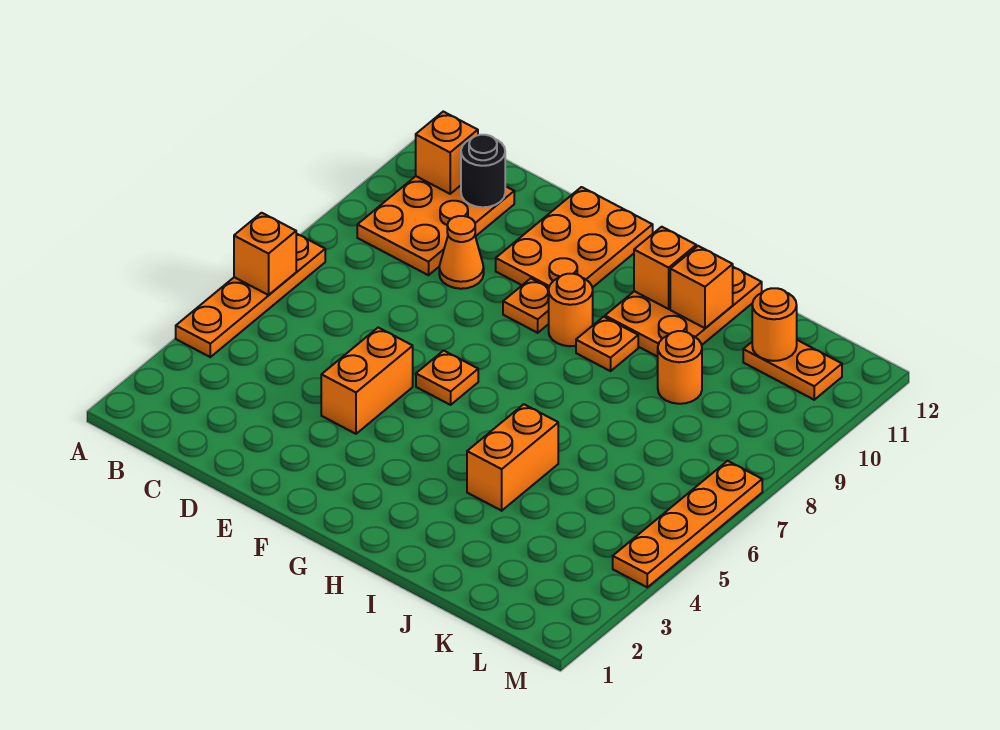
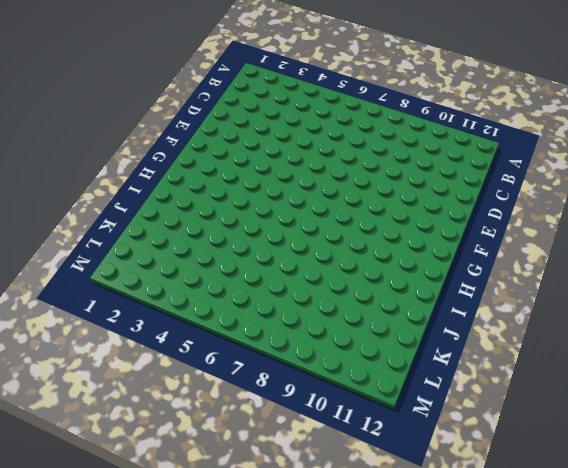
none -> orange plate A4:A7 level 1
none -> orange plate B9:C11 level 1
none -> orange cone D9 level 1

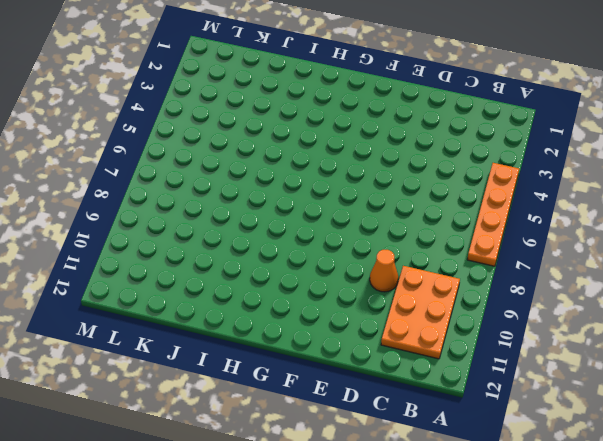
none -> orange brick E4:E5 level 1
none -> orange plate E10:F12 level 1
none -> orange plate F6 level 1

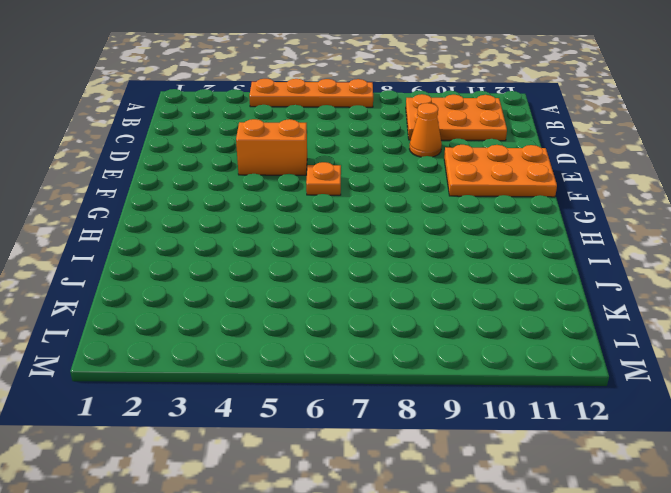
none -> orange plate F9 level 1
none -> orange round brick G9 level 1
none -> orange plate H9 level 1

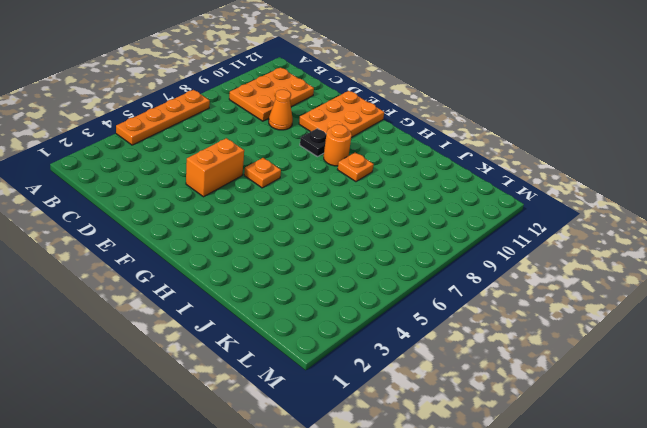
black plate F9 level 1 -> orange plate F9 level 1
none -> orange plate H10:I12 level 1
none -> orange brick I4:I5 level 1
none -> orange round brick J9 level 1

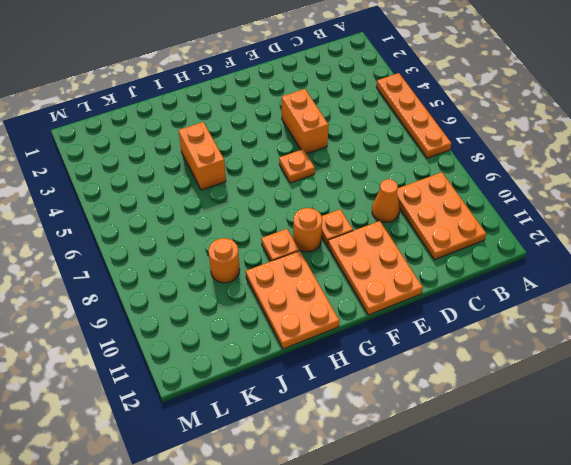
none -> orange plate K11:L11 level 1
none -> orange plate M4:M7 level 1
none -> orange brick A6 level 2

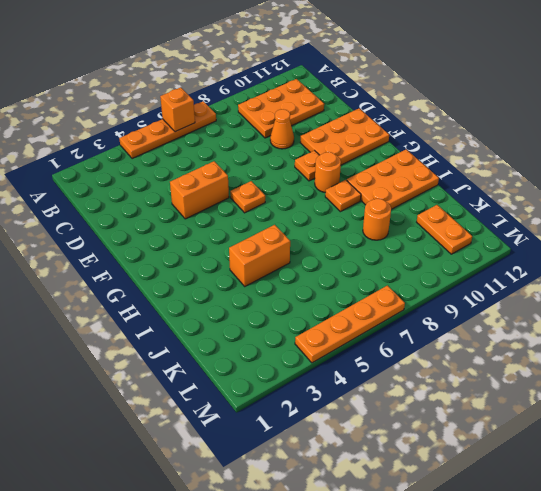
none -> orange brick B11 level 2
none -> black round brick C11 level 2
none -> orange brick H11 level 2

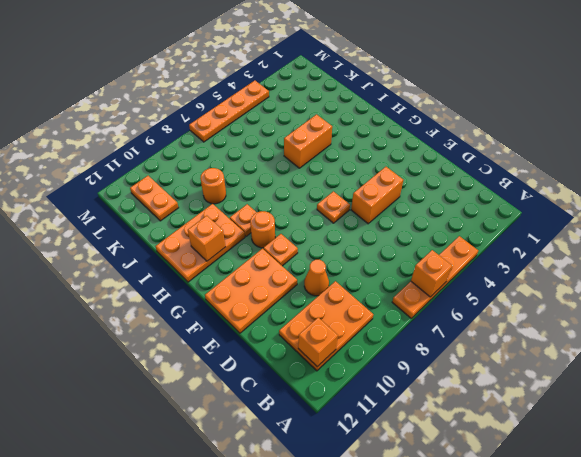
none -> black round brick C11 level 2
none -> orange brick I11 level 2
none -> orange round brick K11 level 2

